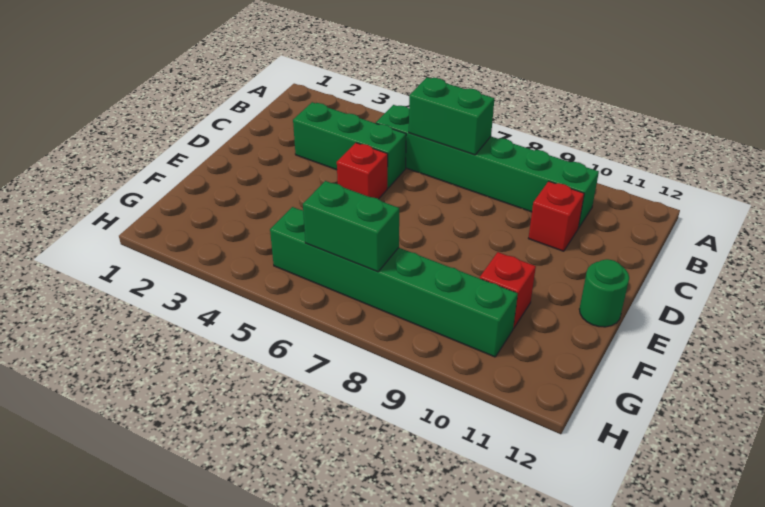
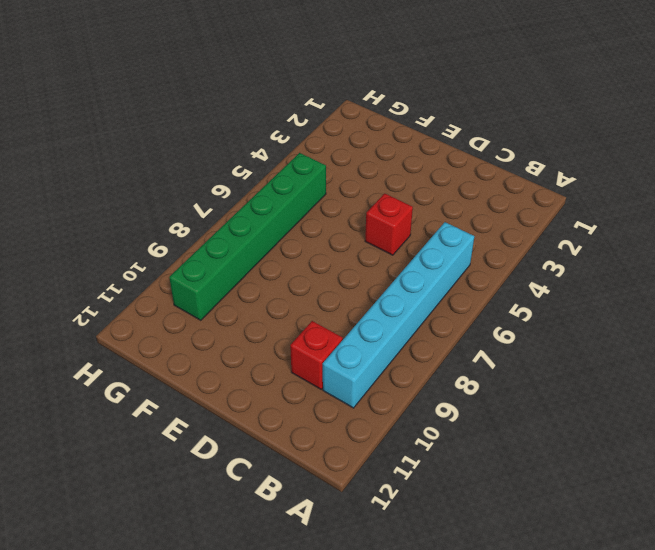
cyan brick B5:B10 level 1 -> green brick B5:B10 level 1
none -> green brick C3:C5 level 1
none -> green round brick E12 level 1

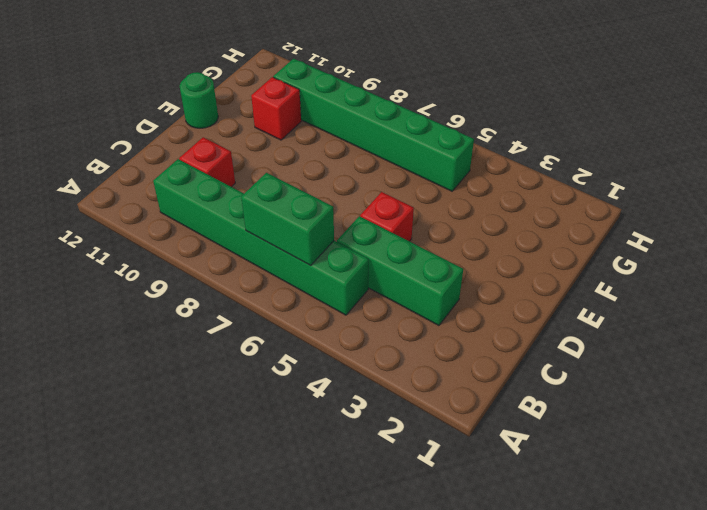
none -> green brick G6:G7 level 2

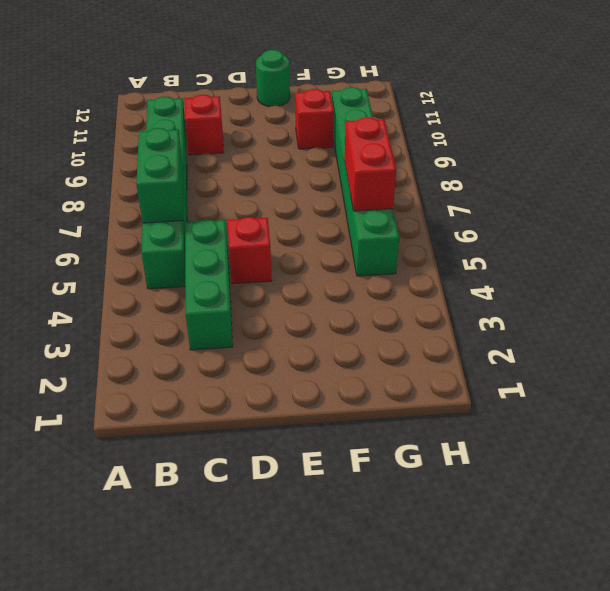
red brick G6:G7 level 2 -> green brick G6:G7 level 2

